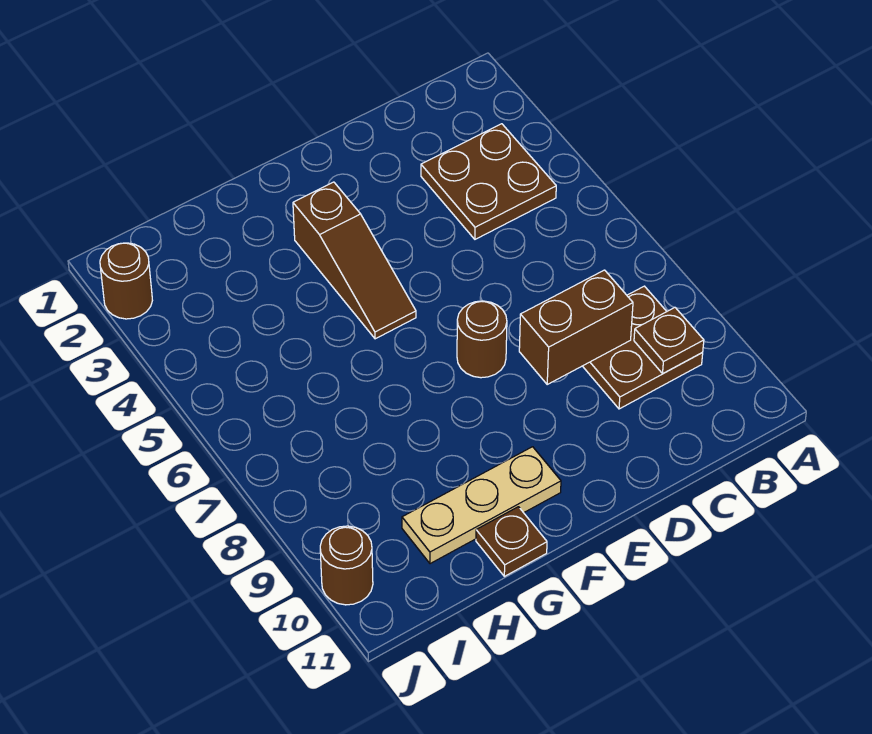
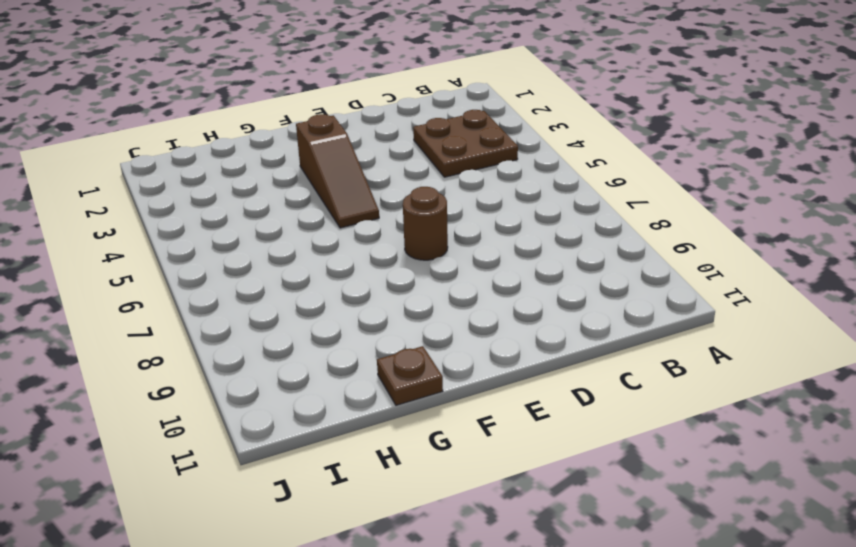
none -> brown plate B8:C9 level 1
none -> tan plate F10:H10 level 1

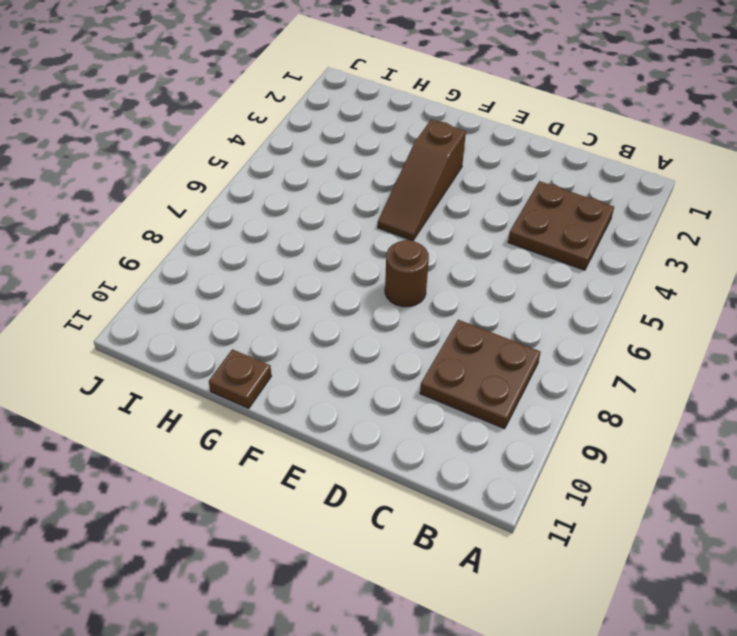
none -> tan plate F10:H10 level 1
none -> brown round brick J2 level 1

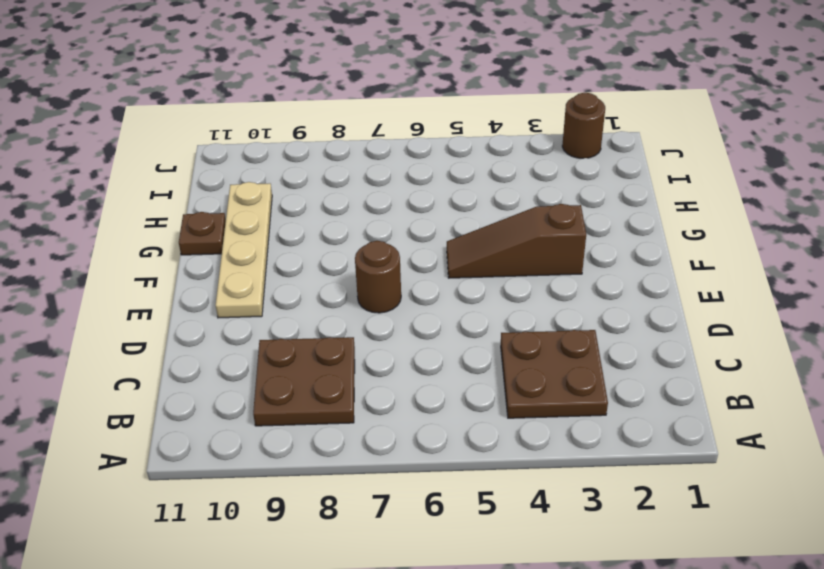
tan plate E10:H10 level 1 -> tan plate F10:H10 level 1
none -> brown round brick J10 level 1
none -> brown plate B9 level 2

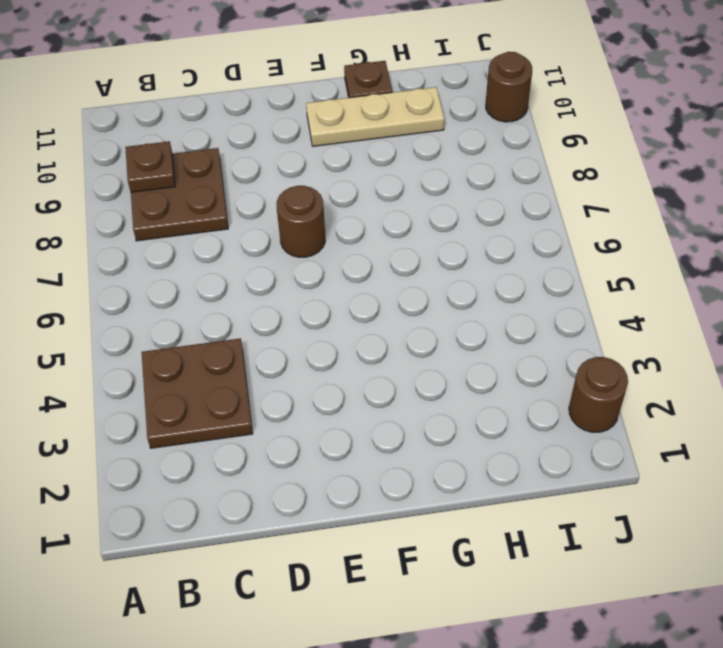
none -> brown slope F3:F5 level 1 top 3
none -> brown brick C8:D8 level 2

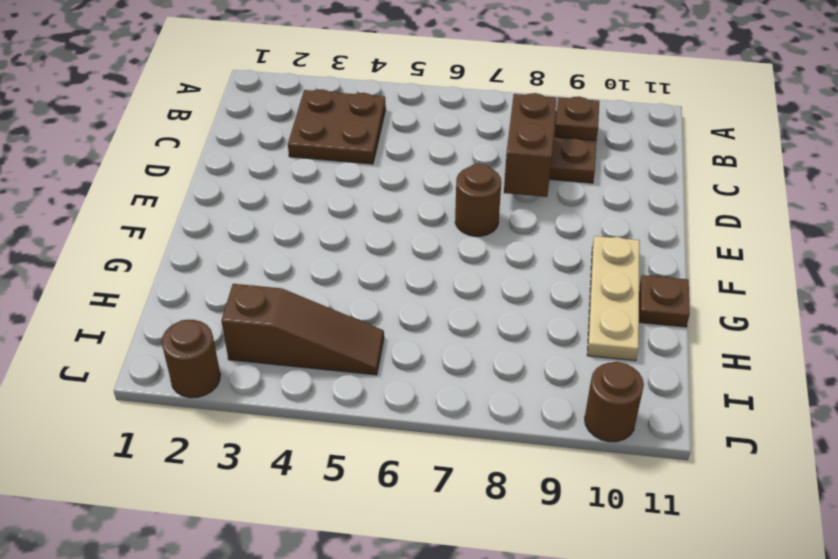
brown slope I3:I5 level 1 top 3 -> brown slope F3:F5 level 1 top 3

